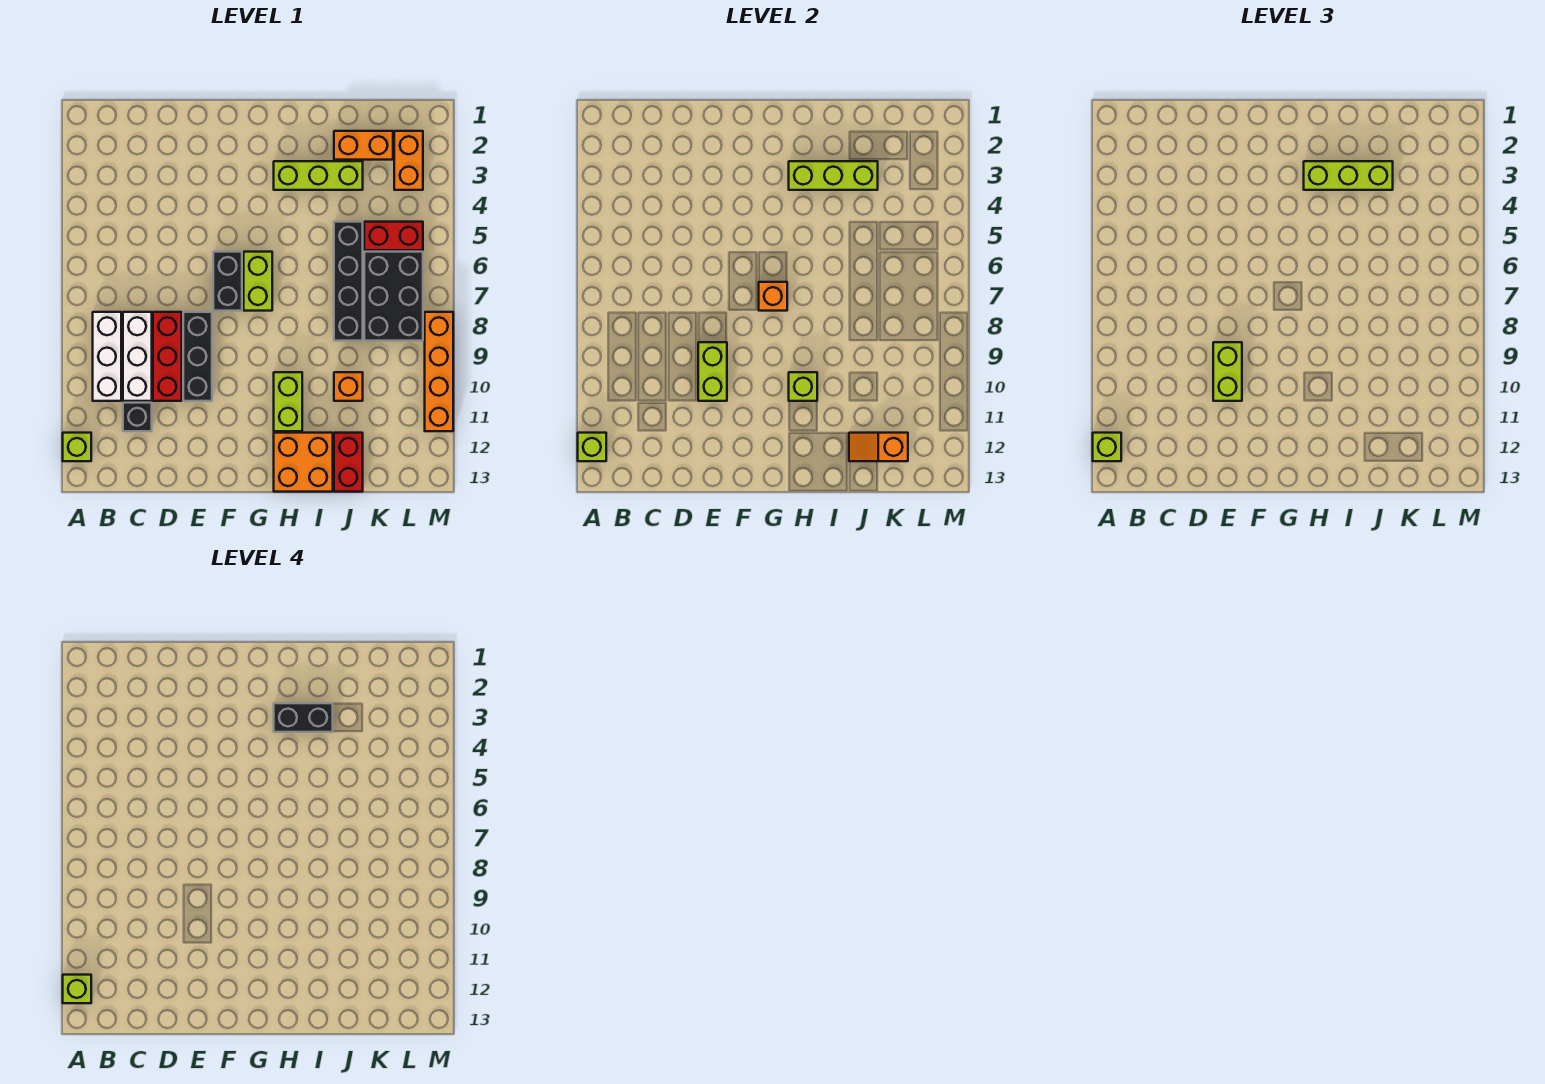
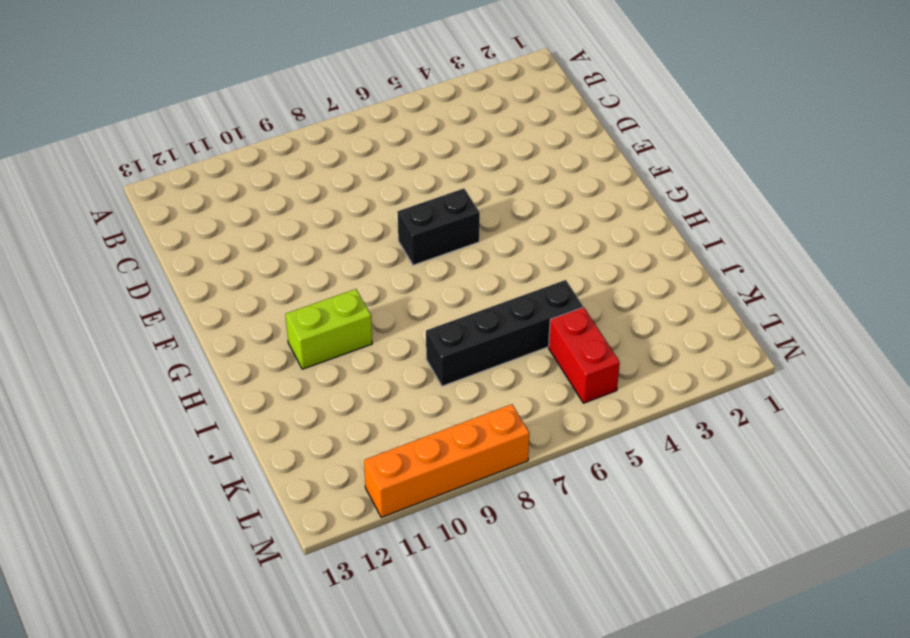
none -> lime brick A12 level 1
none -> white brick B8:B10 level 1
none -> white brick C8:C10 level 1
none -> black brick C11 level 1

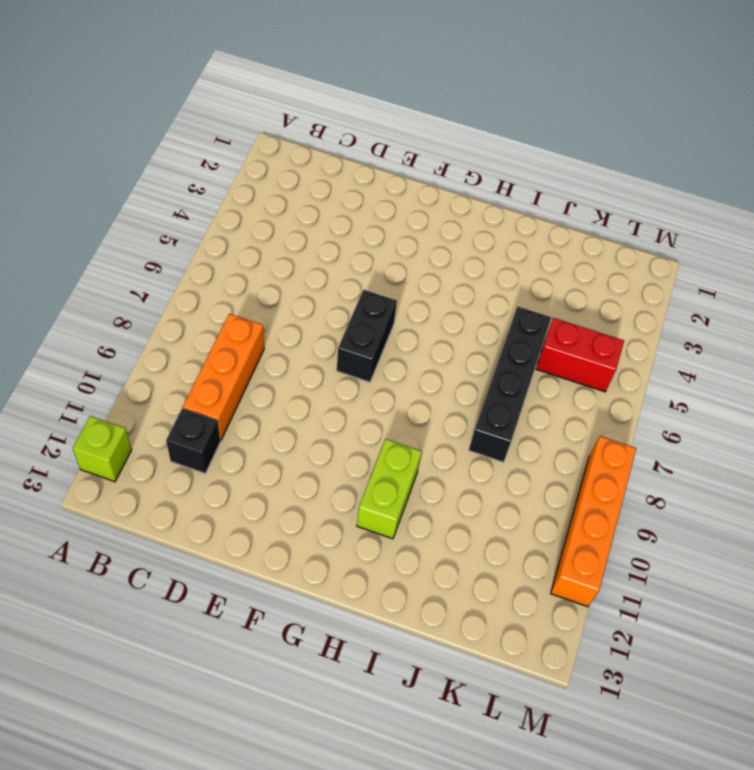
orange brick C8:C10 level 1 -> white brick C8:C10 level 1
none -> white brick B8:B10 level 1
none -> red brick D8:D10 level 1
none -> black brick E8:E10 level 1
none -> lime brick G6:G7 level 1

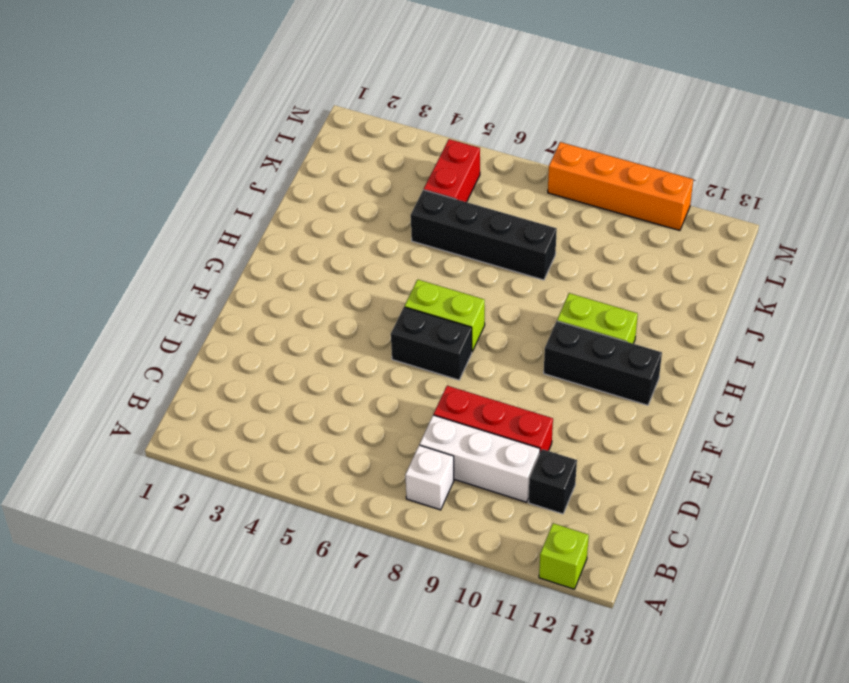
white brick B8 level 1 -> white brick B8:B10 level 1
black brick G10:G12 level 1 -> black brick E8:E10 level 1
none -> lime brick H3:J3 level 1
none -> orange brick H12:I13 level 1
none -> orange brick J2:K2 level 1
none -> orange brick J10 level 1

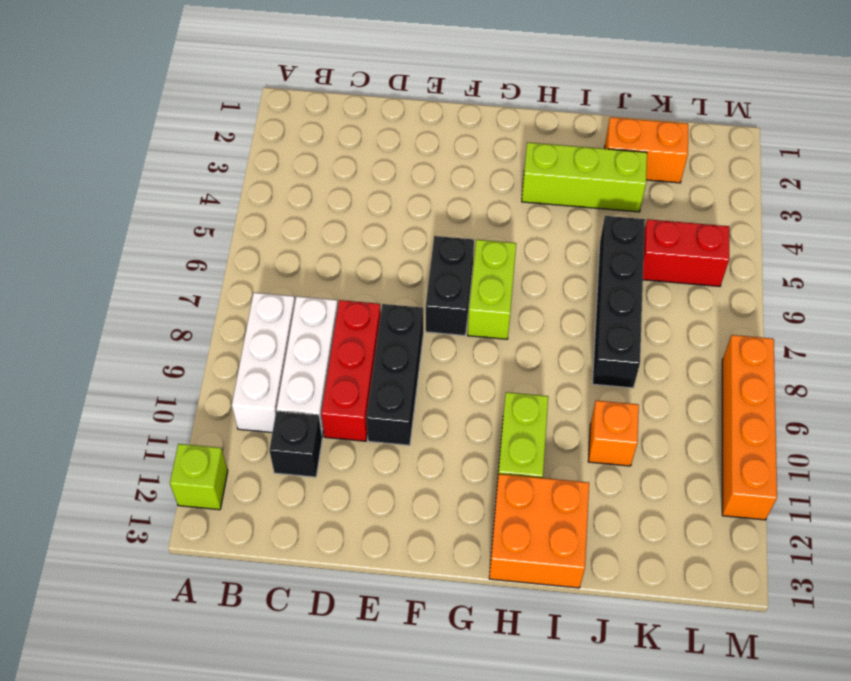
none -> red brick J12:J13 level 1
none -> black brick K6:L8 level 1
none -> orange brick L2:L3 level 1
none -> lime brick A12 level 2

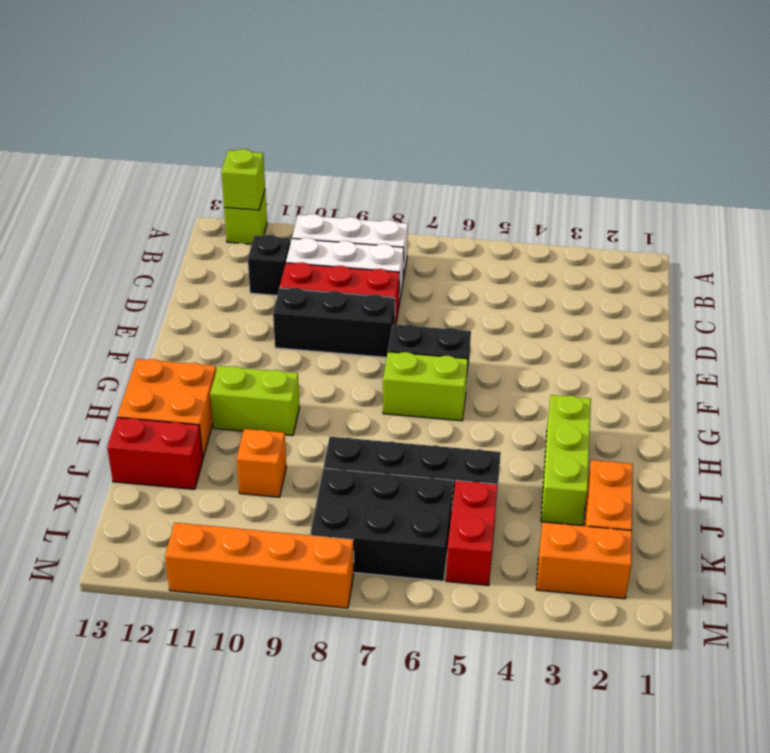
none -> lime brick E9:E10 level 2
none -> orange brick G7 level 2
none -> lime brick H3:J3 level 2
none -> lime brick H10 level 2

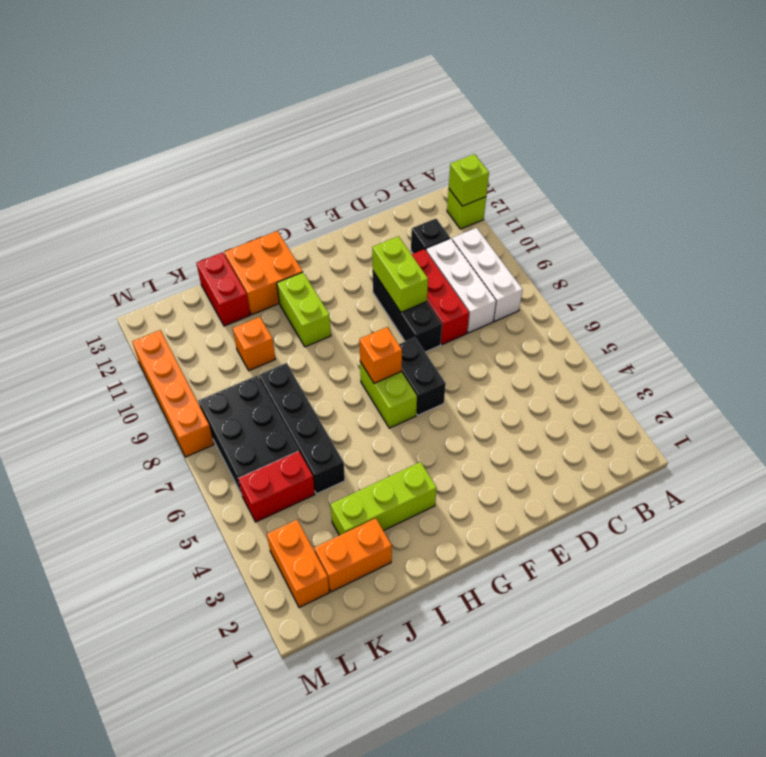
none -> lime brick H3:J3 level 2
none -> lime brick H10 level 2
none -> orange slope J12:K12 level 2 top K
none -> lime brick A12 level 3

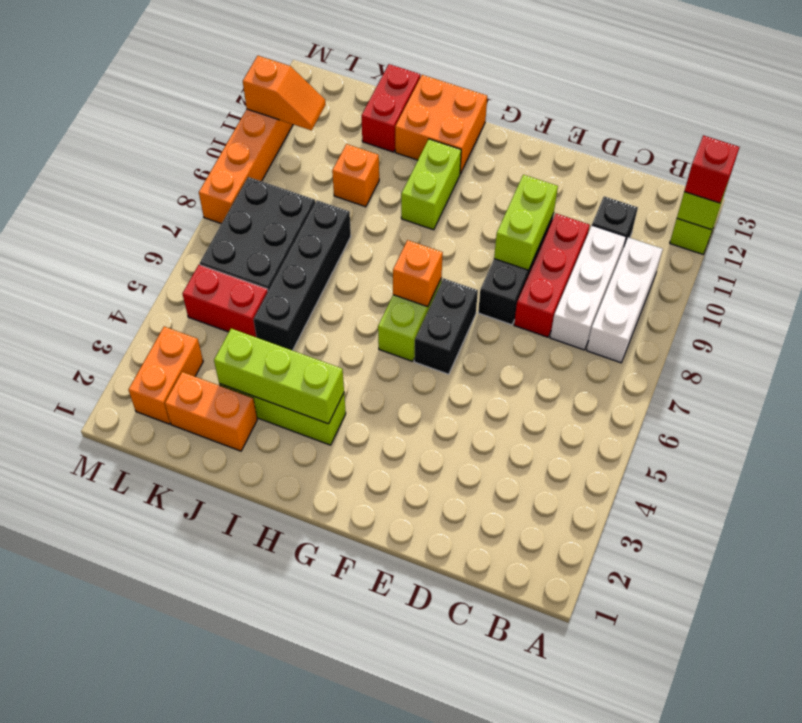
red brick A12 level 3 -> lime brick A12 level 3
orange slope L11:M11 level 2 top M -> orange slope J12:K12 level 2 top K
none -> lime brick H10 level 2
none -> lime brick E9:E10 level 3
none -> lime brick H3:J3 level 3
none -> lime brick A12 level 4

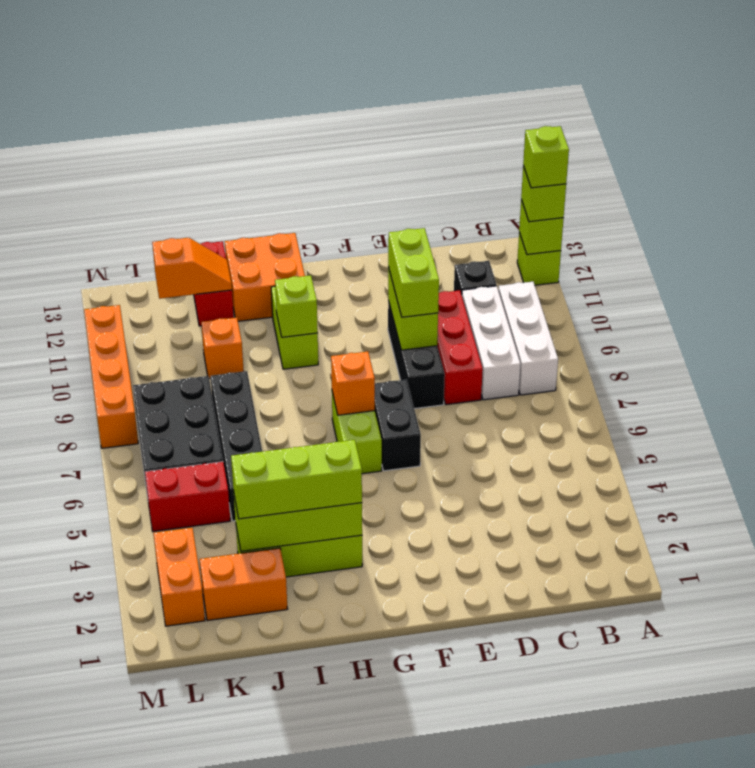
none -> black brick H3:I3 level 4

